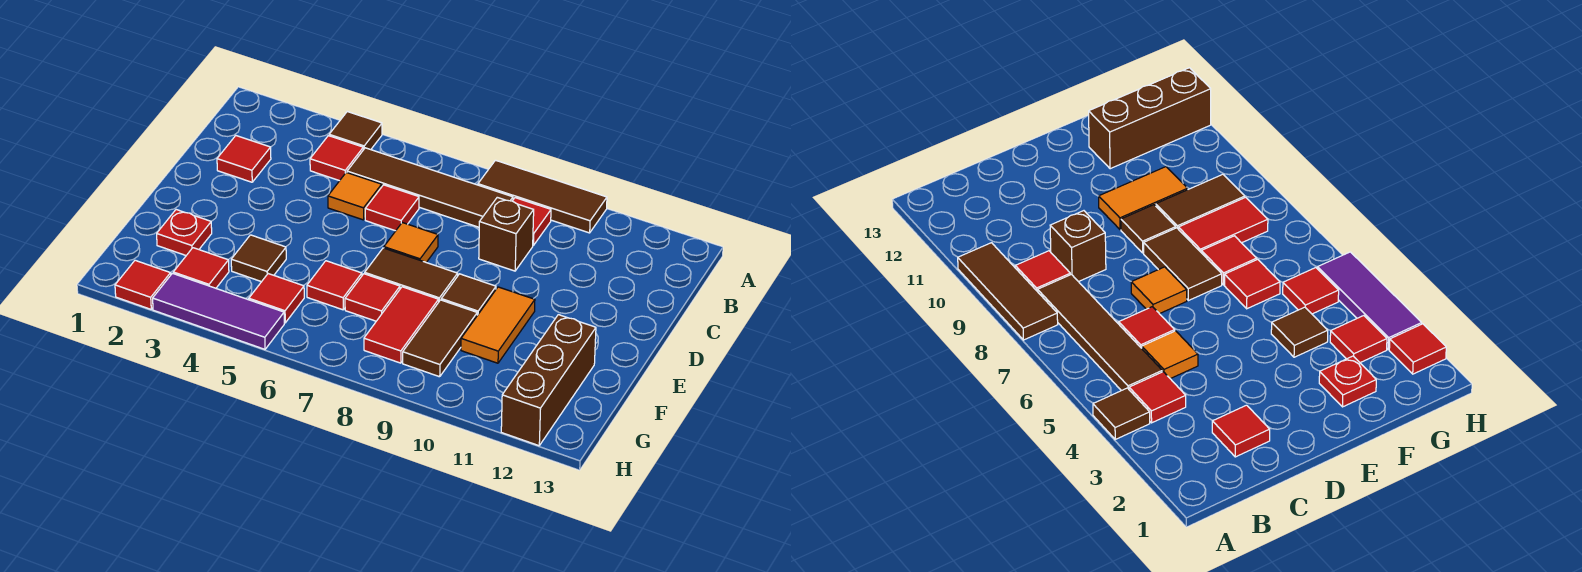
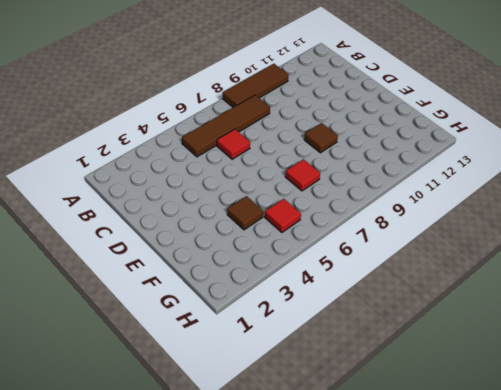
none -> brown tile A4 level 1
none -> red tile B4 level 1
none -> red tile B9 level 1

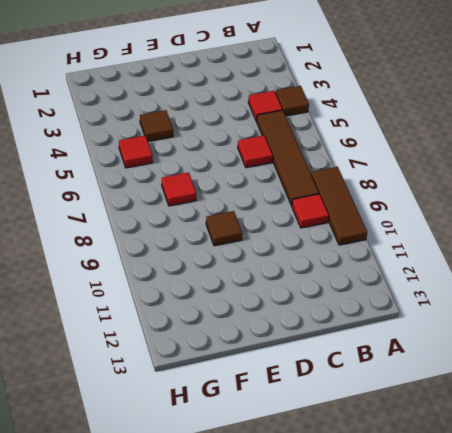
none -> red tile C2 level 1
none -> orange tile C5 level 1
none -> brown brick C9 level 1

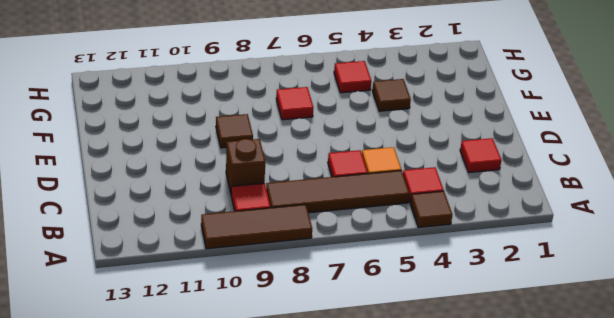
none -> orange tile D7 level 1
none -> brown tile E7:E8 level 1
none -> orange tile E10:F10 level 1

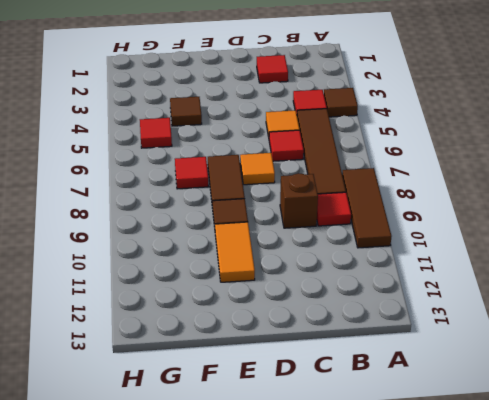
orange tile E10:E11 level 1 -> orange tile E10:F10 level 1
none -> red plate F2 level 1
none -> red tile F6 level 1
none -> red tile F8:G8 level 1

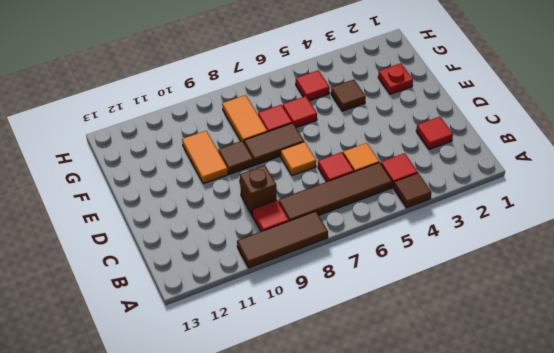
orange tile F8:G8 level 1 -> red tile F8:G8 level 1
none -> brown tile F9:G9 level 1
none -> brown brick F12:H12 level 1
none -> red tile G3 level 1

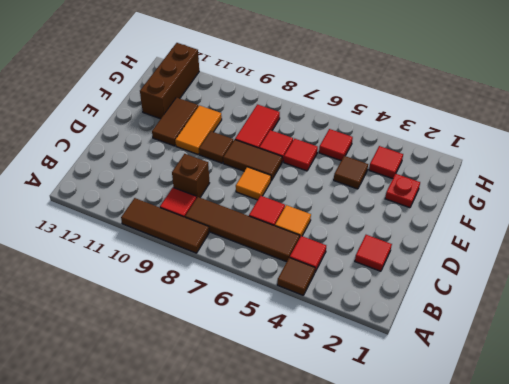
brown tile E11:F11 level 1 -> brown tile F9:G9 level 1
none -> red tile H2 level 1
none -> purple tile H3:H5 level 1

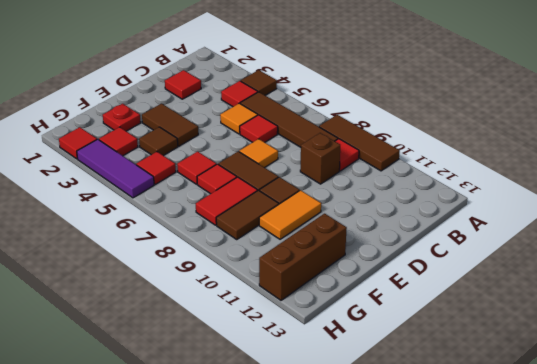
brown tile E3:E4 level 1 -> none

